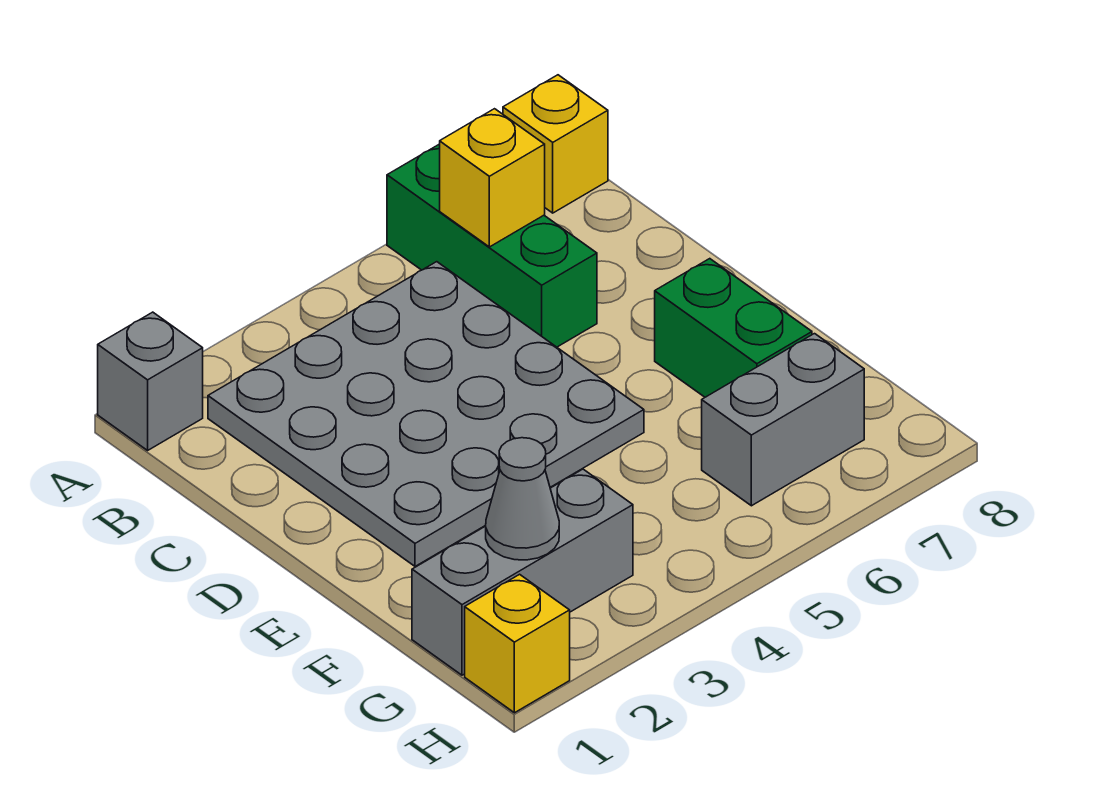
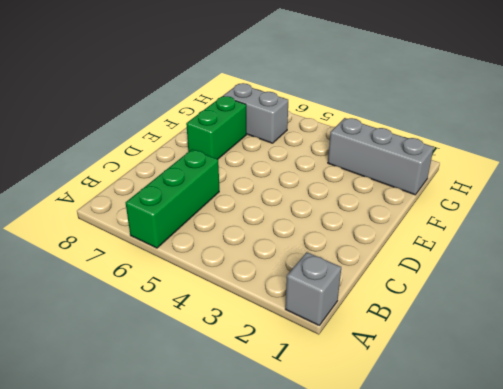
none -> yellow brick A8 level 1
none -> grey plate B2:E5 level 1

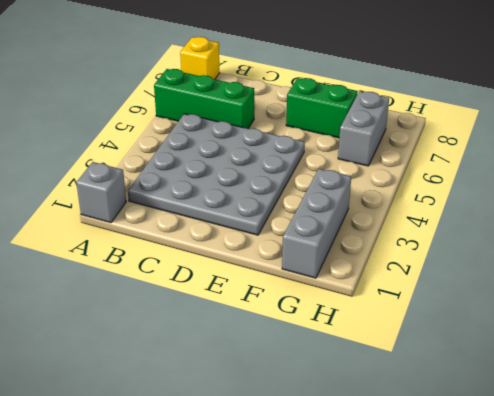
none -> yellow brick H1 level 1
none -> yellow brick B6 level 2

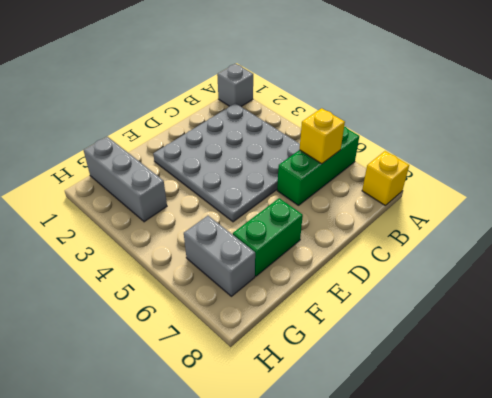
none -> yellow brick H1 level 1
none -> grey cone G2 level 2

